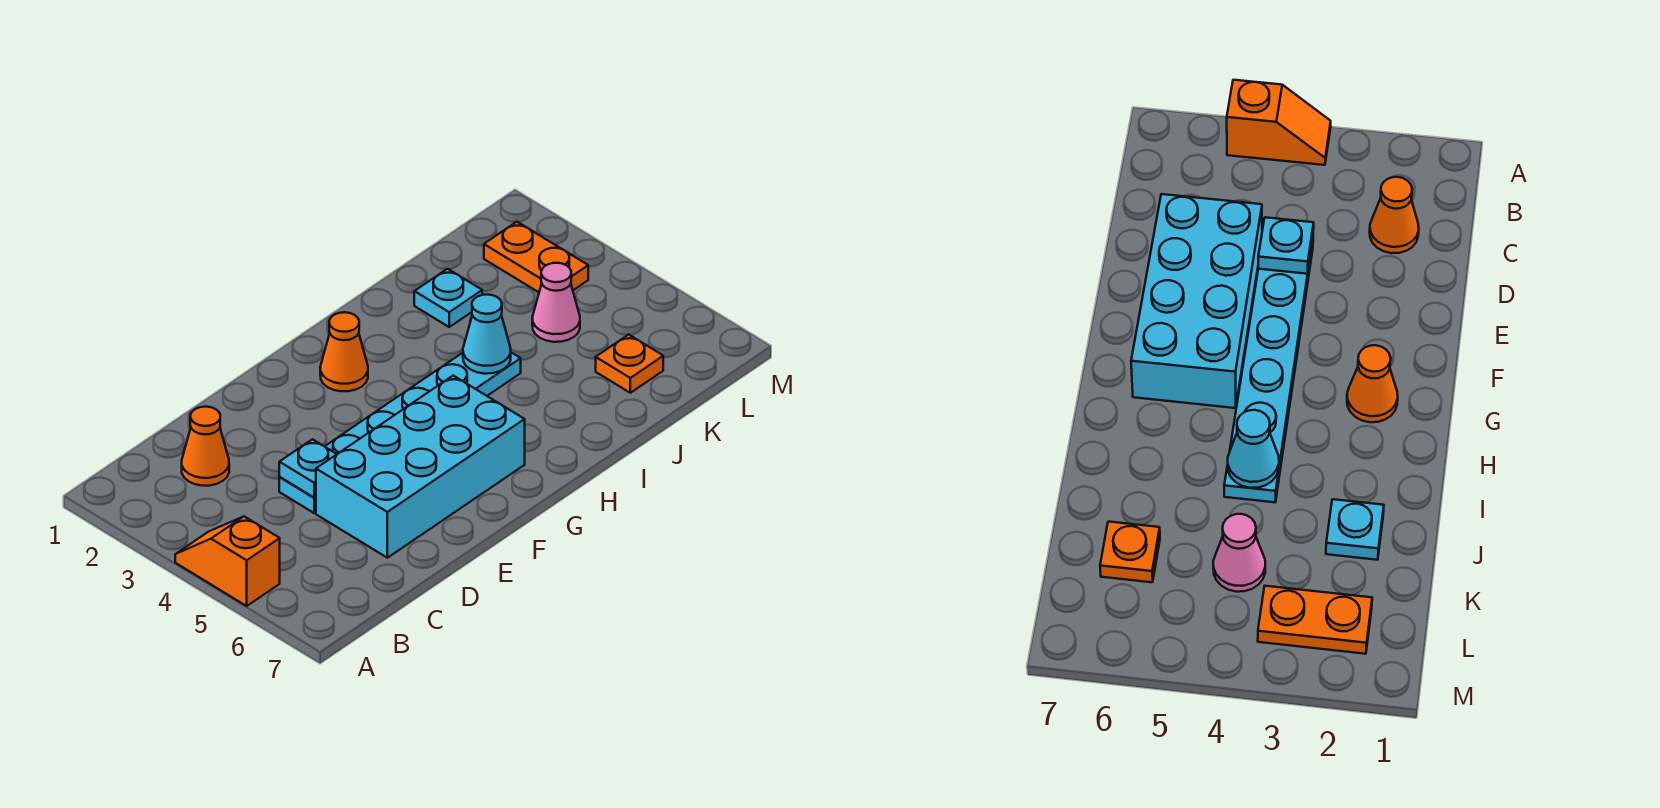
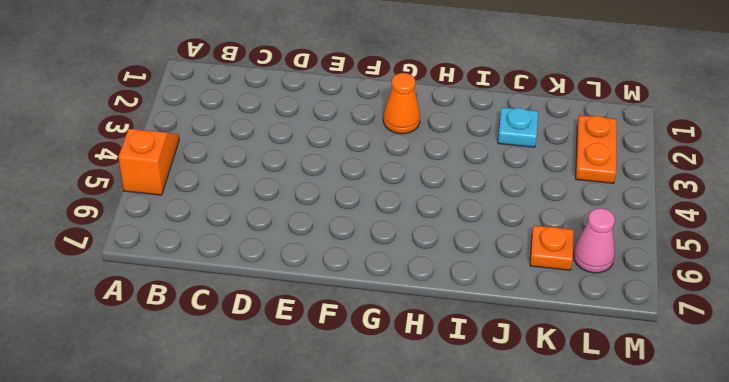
pink cone L6 level 1 -> pink cone K4 level 1
none -> orange cone C2 level 1
none -> cyan plate D4:I4 level 1

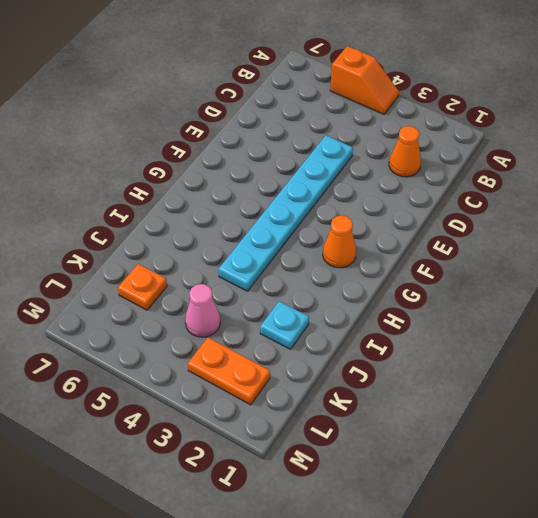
none -> cyan brick D5:G6 level 1
none -> cyan plate D4 level 2

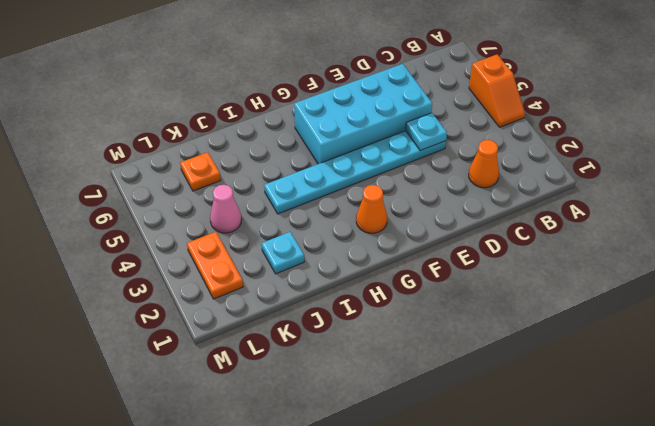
none -> cyan cone I4 level 2

